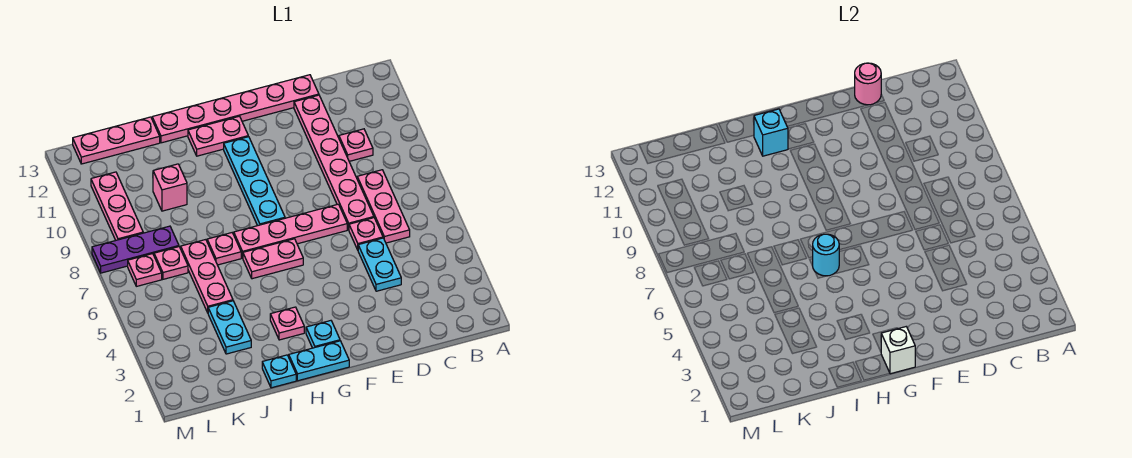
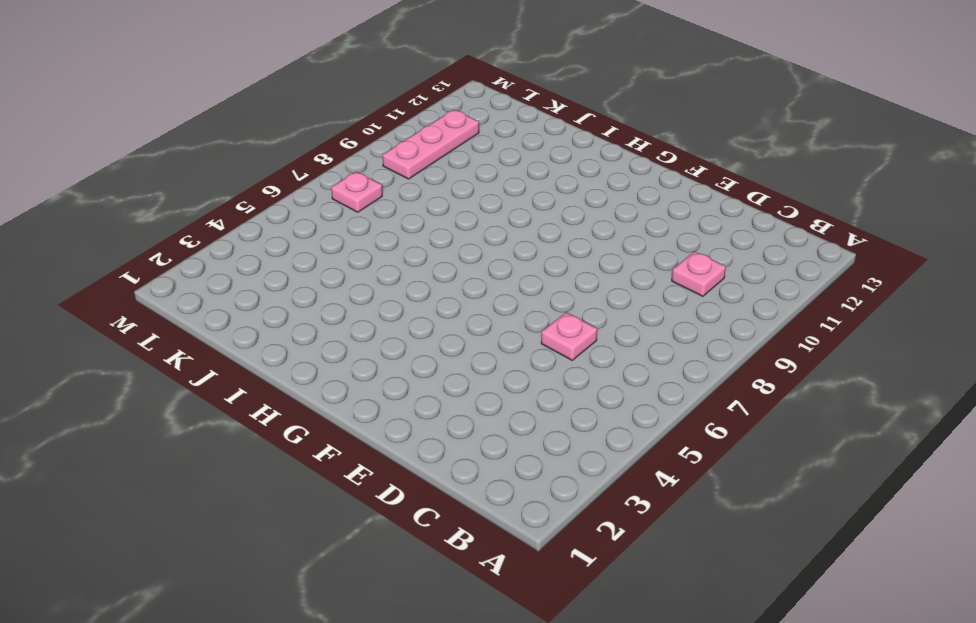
none -> pink plate C6:C8 level 1
none -> cyan plate D4:D5 level 1
none -> pink plate D7:D12 level 1

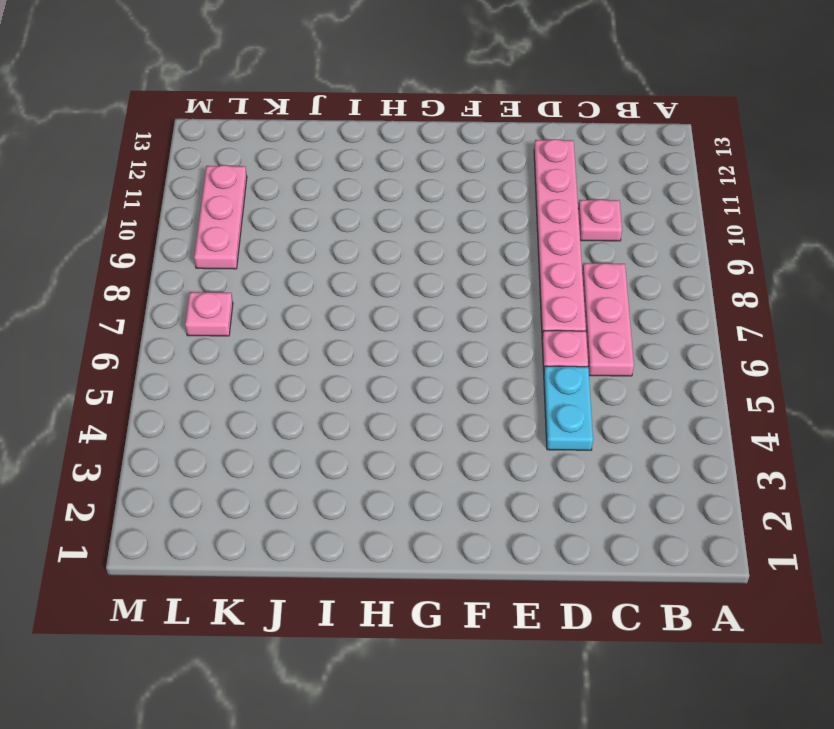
none -> pink plate D13:I13 level 1
none -> pink plate E7:H7 level 1
none -> cyan plate G1:H1 level 1

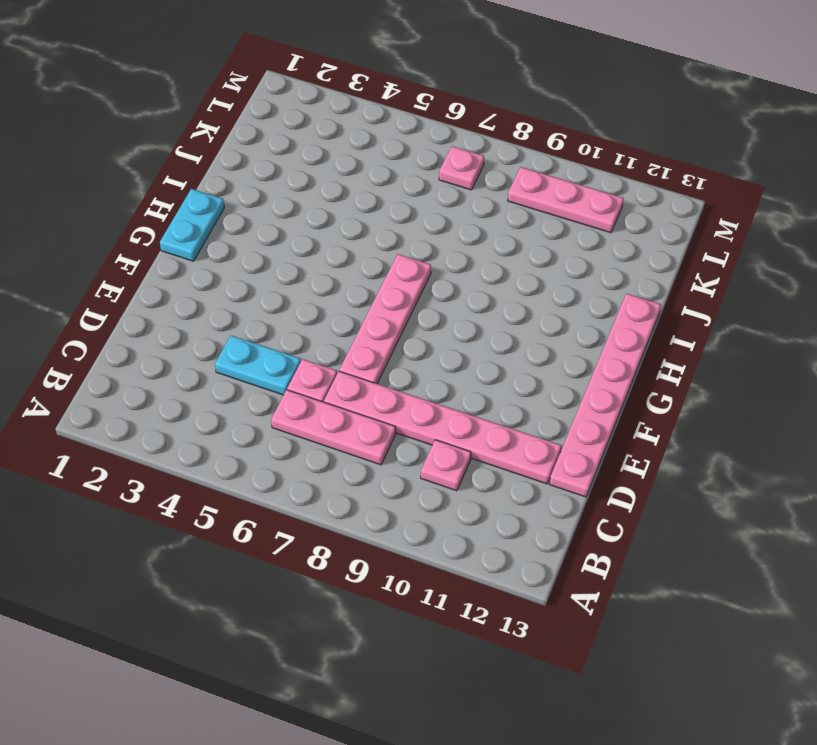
none -> cyan plate G2 level 1
none -> pink plate G6:H6 level 1
none -> cyan plate G8:G11 level 1

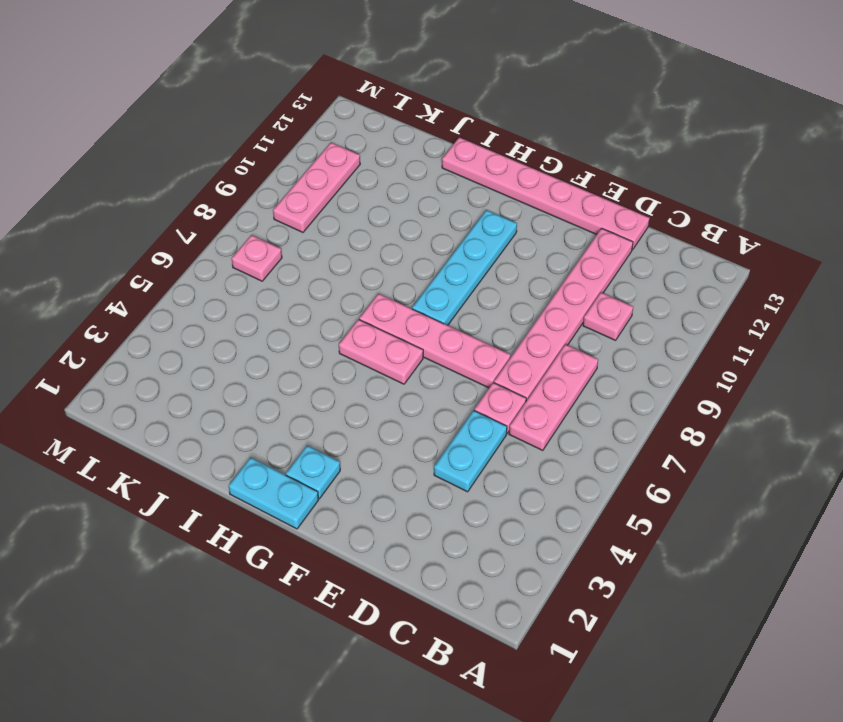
none -> pink plate G12:H12 level 1
none -> pink plate H3 level 1
none -> cyan plate I1 level 1

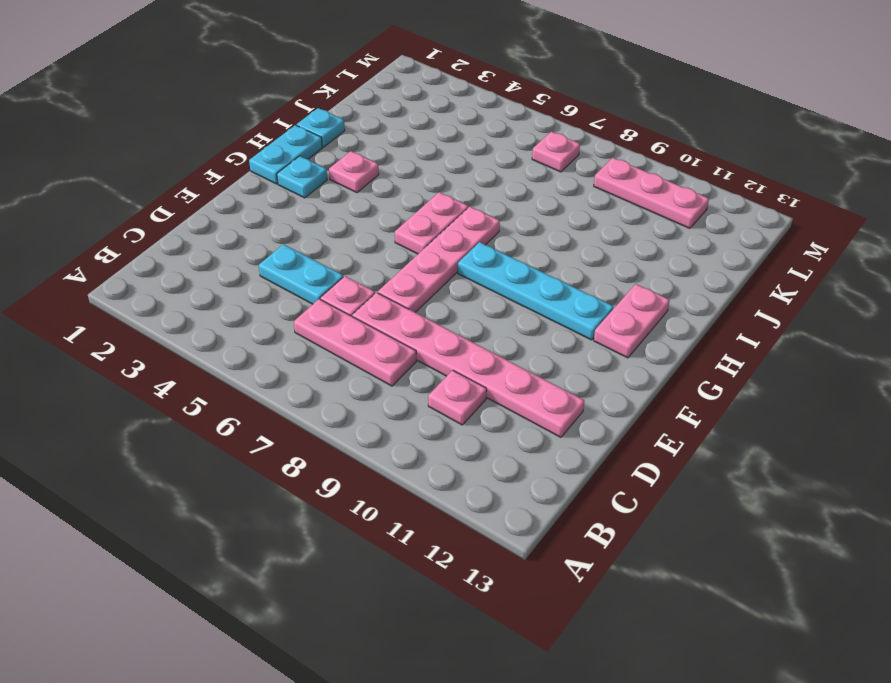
none -> pink plate D13:I13 level 1
none -> pink plate I7 level 1
none -> cyan plate J3:J4 level 1

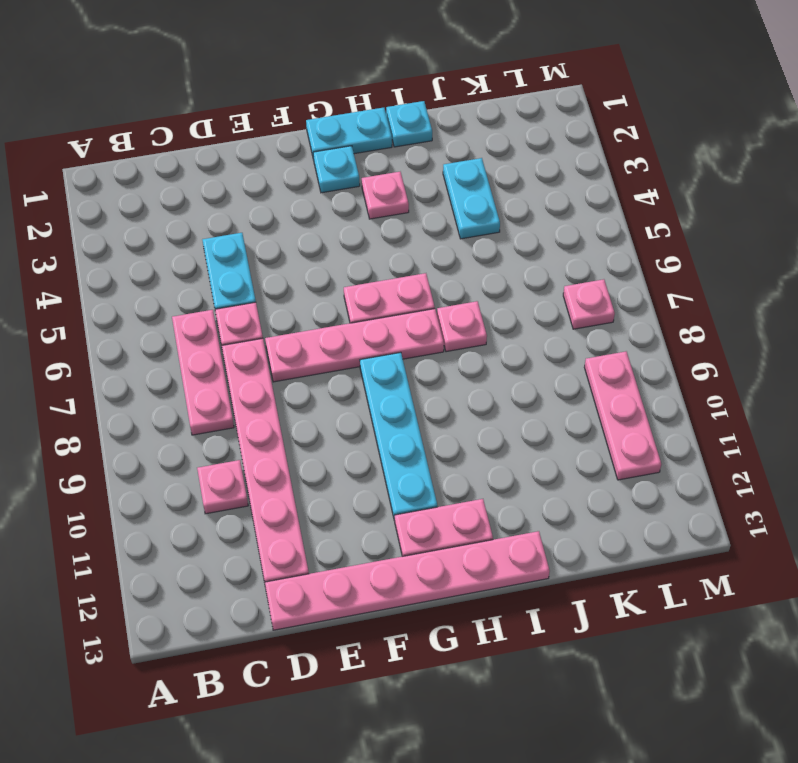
none -> pink plate J5:J7 level 1
none -> pink brick J10 level 1
none -> pink plate J13:L13 level 1

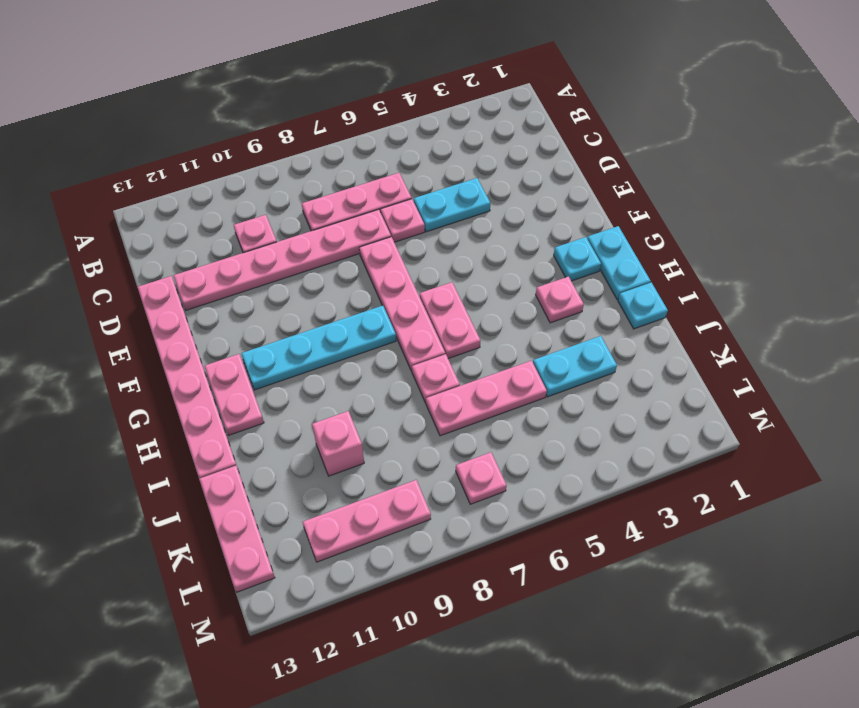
none -> pink plate K7 level 1
none -> purple plate K8:M8 level 1
none -> pink round brick D13 level 2

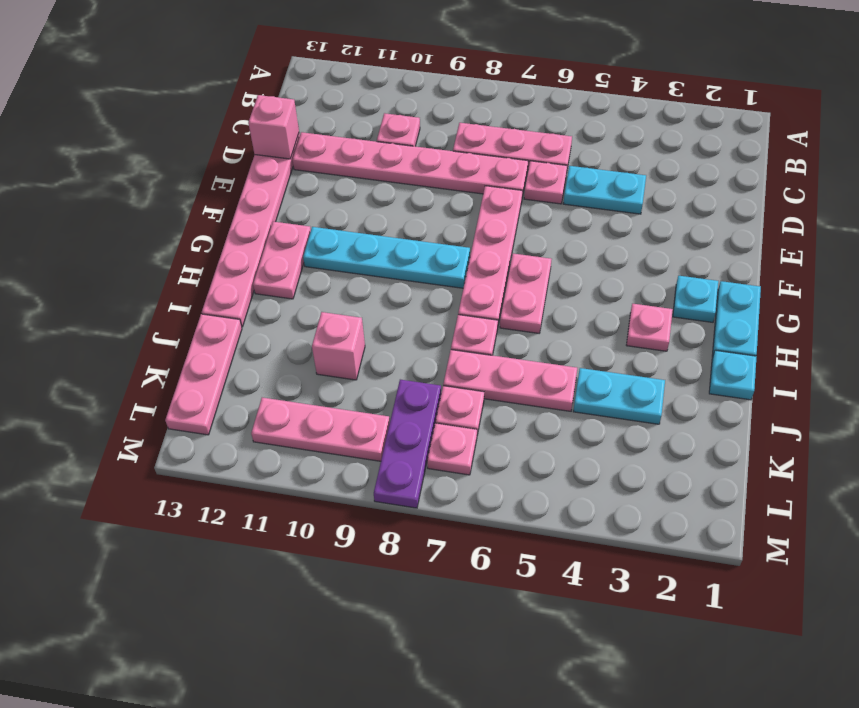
pink brick D13 level 2 -> pink round brick D13 level 2
none -> white brick G1 level 2
none -> cyan round brick H6 level 2
none -> cyan brick H12 level 2

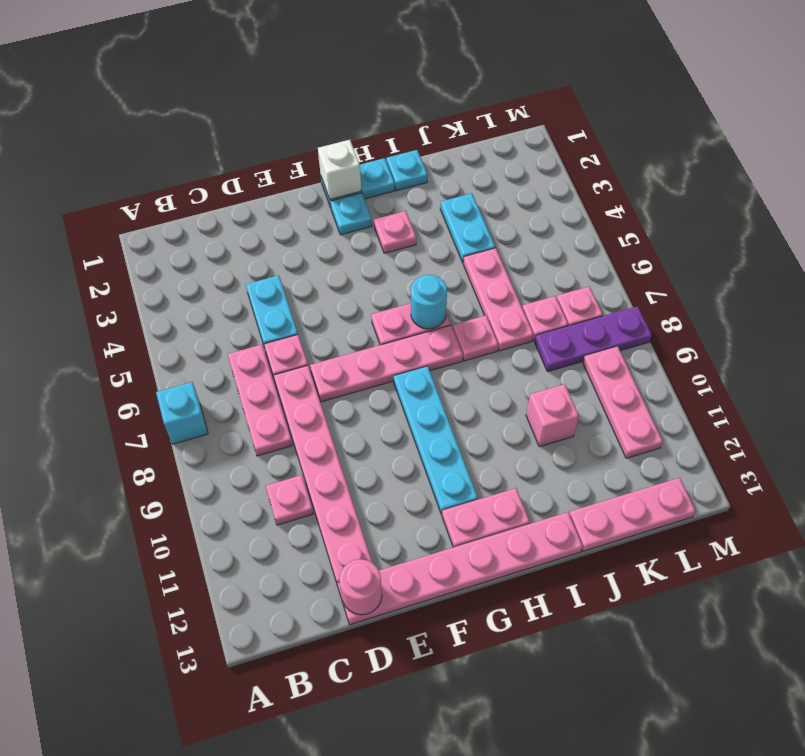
cyan brick A7 level 1 -> cyan brick H12 level 2

